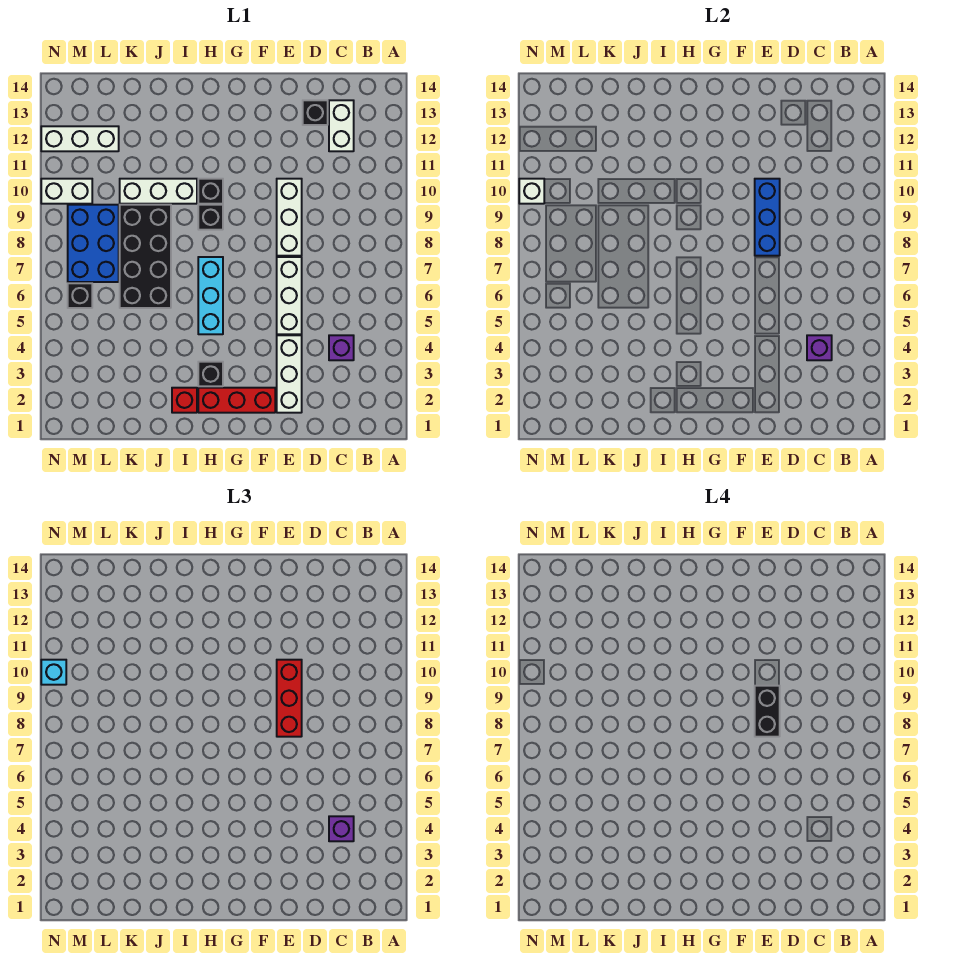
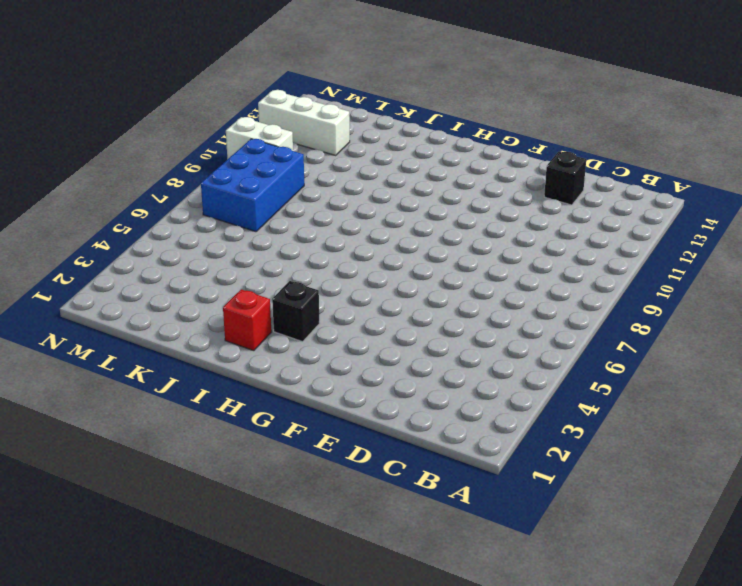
none -> purple brick C4 level 1
none -> white brick C12:C13 level 1
none -> white brick E2:E4 level 1

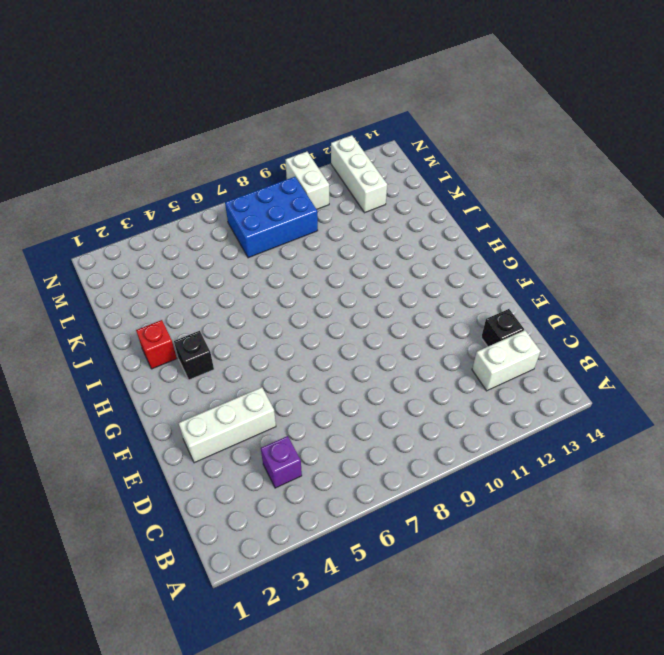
none -> white brick E5:E7 level 1
none -> white brick E8:E10 level 1
none -> red brick F2:H2 level 1

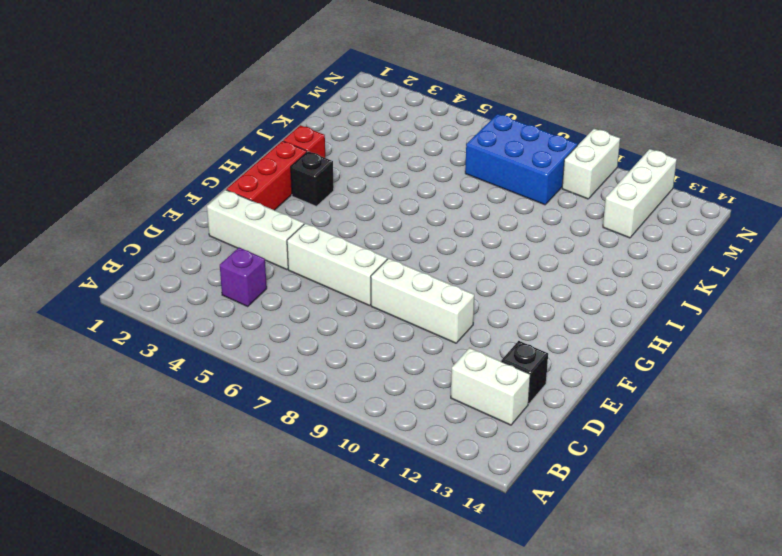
none -> cyan brick H5:H7 level 1
none -> black brick H9 level 1
none -> black brick H10 level 1

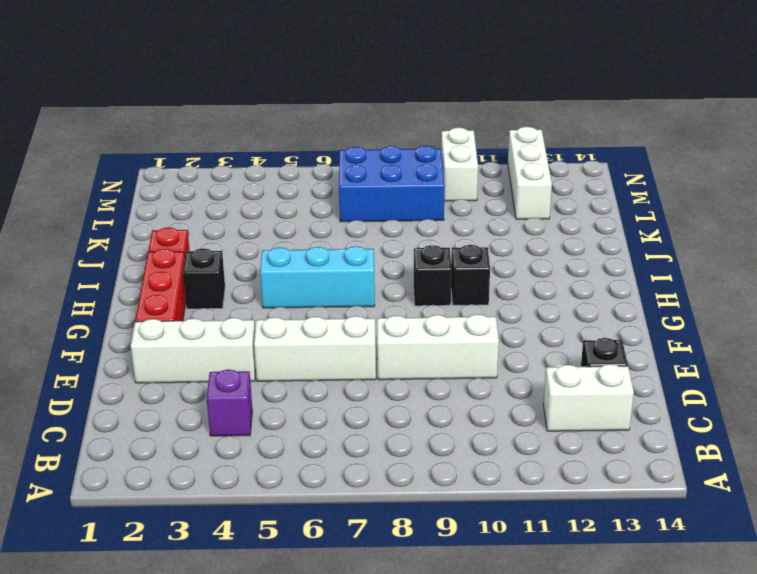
none -> white brick I10:K10 level 1
none -> black brick J6:K9 level 1
none -> black brick M6 level 1

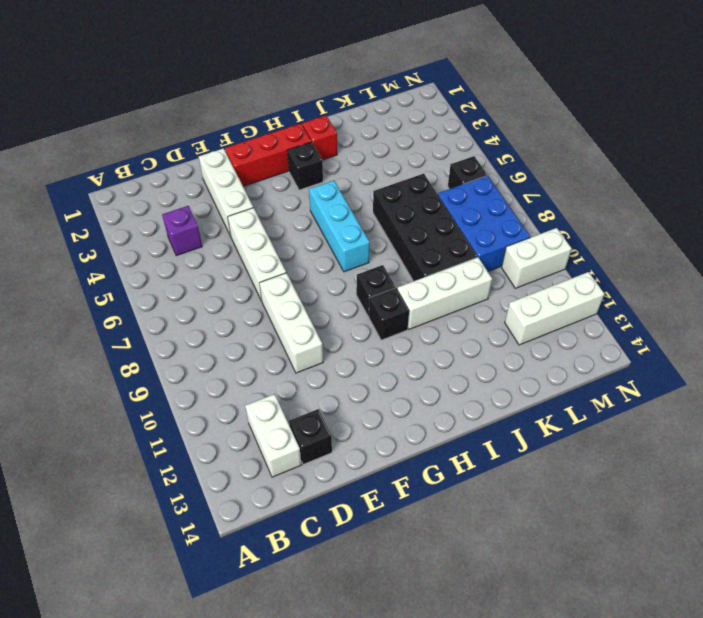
none -> purple brick C4 level 2
none -> blue brick E8:E10 level 2
none -> white brick N10 level 2

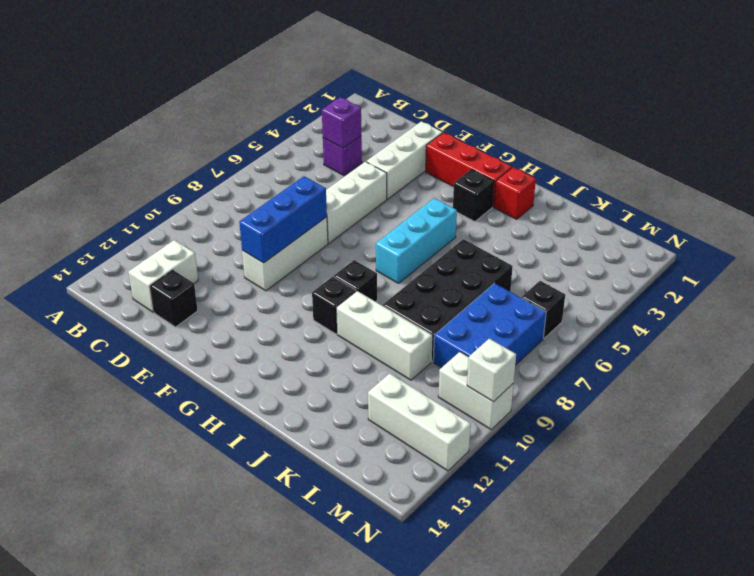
none -> purple brick C4 level 3
none -> red brick E8:E10 level 3
none -> cyan brick N10 level 3

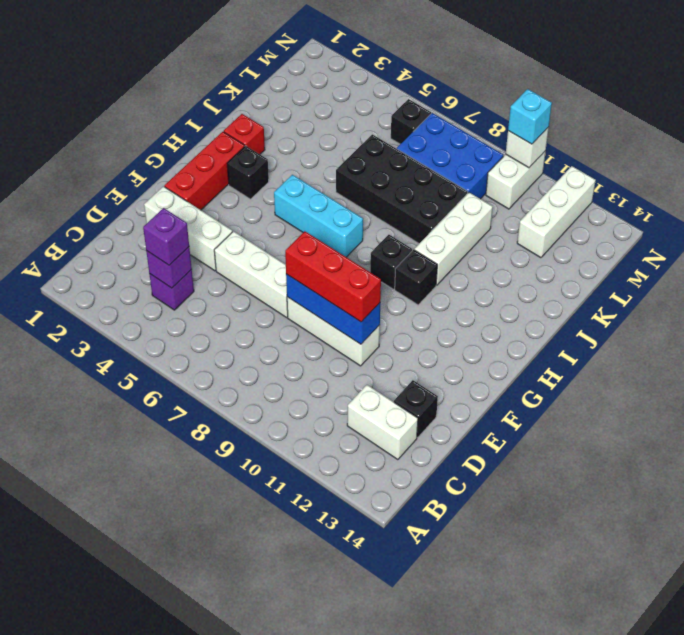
none -> black brick E8:E9 level 4

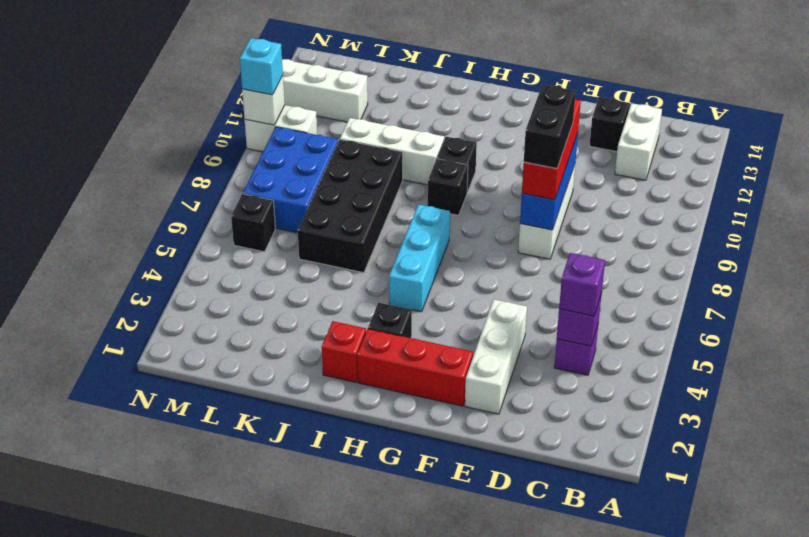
none -> white brick E5:E7 level 1

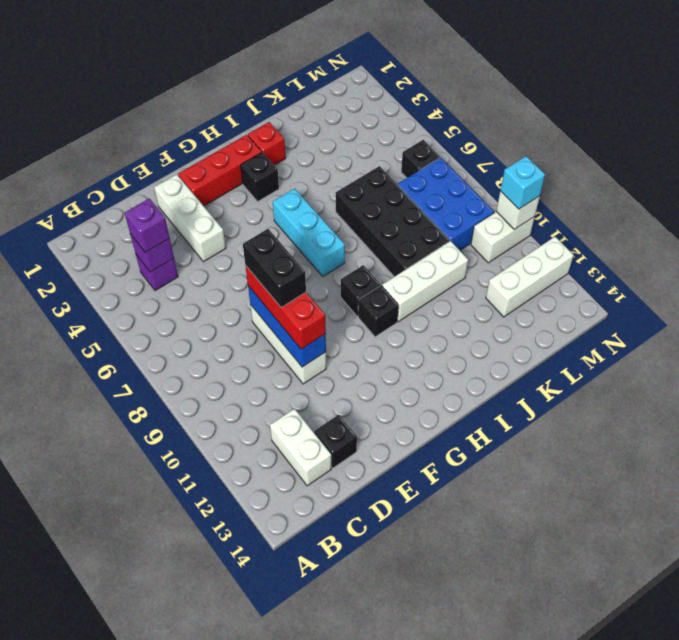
none -> white brick E5:E7 level 1

